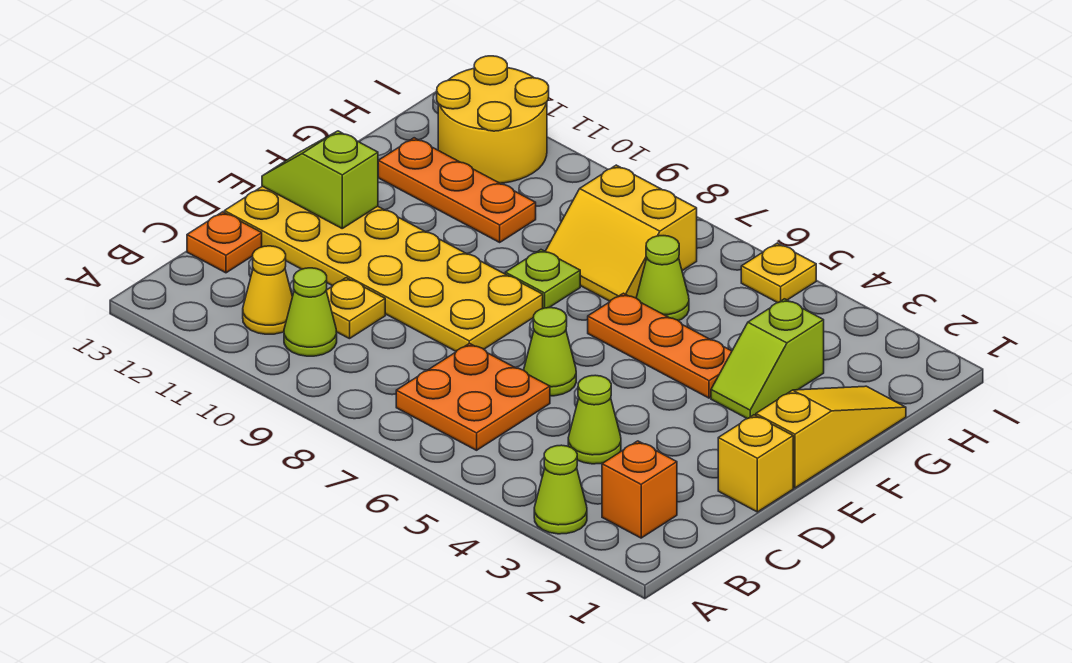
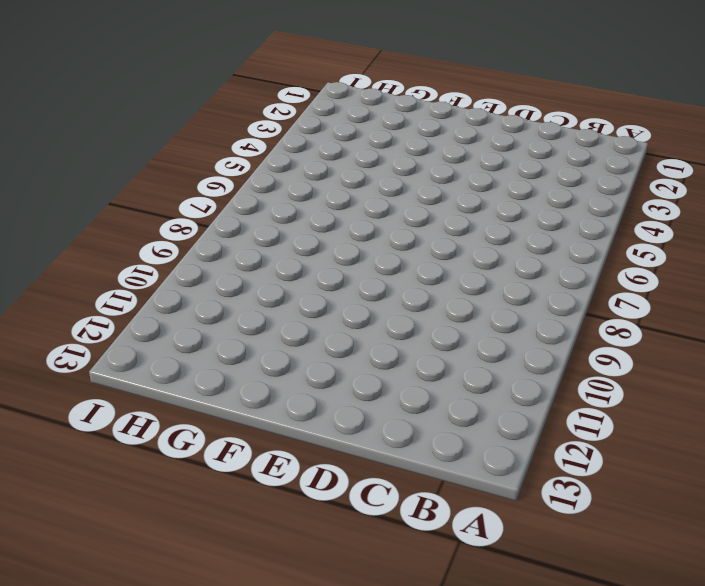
none -> lime cone A3 level 1
none -> orange brick B2 level 1
none -> orange plate B6:C7 level 1

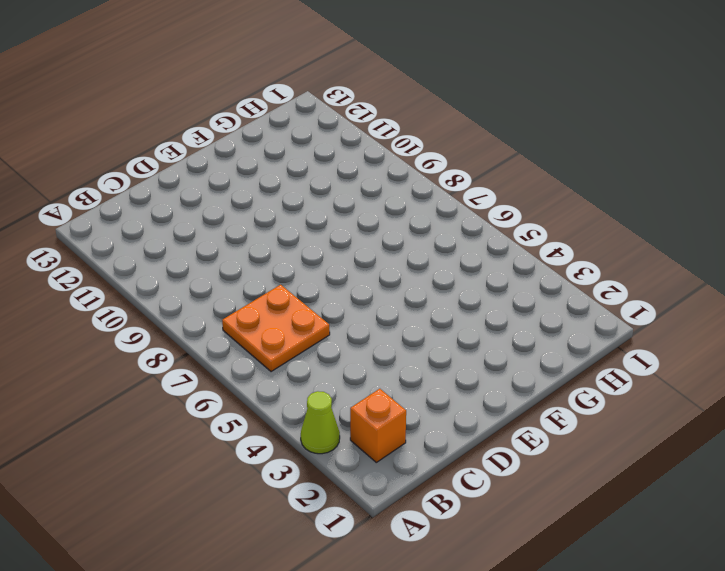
none -> lime cone B10 level 1
none -> yellow cone B11 level 1
none -> lime cone C4 level 1

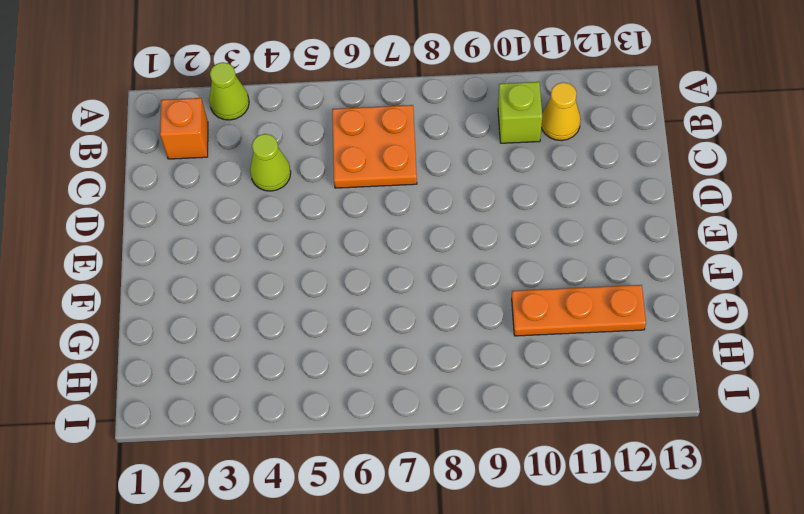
lime brick B10 level 1 -> lime cone B10 level 1
none -> yellow plate C10 level 1
none -> orange plate C13 level 1
none -> yellow brick D1 level 1

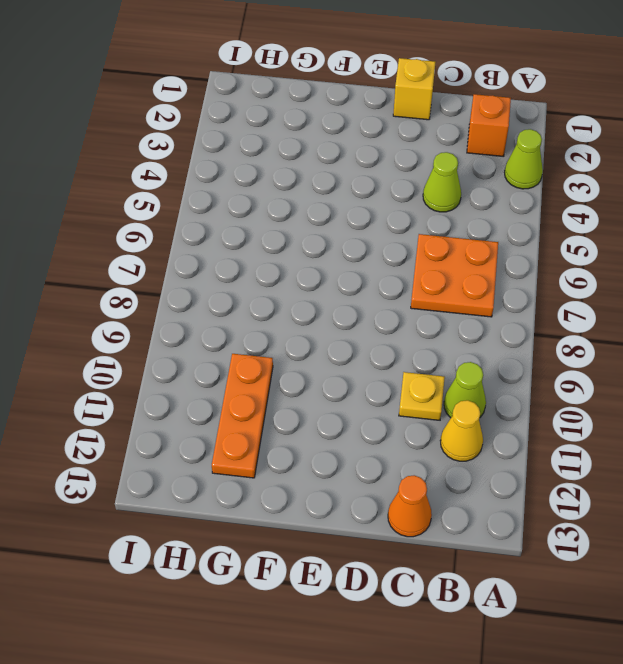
orange cone C13 level 1 -> orange plate C13 level 1
none -> lime cone D6 level 1
none -> yellow plate D8:E13 level 1
none -> yellow slope E1:G1 level 1 top E

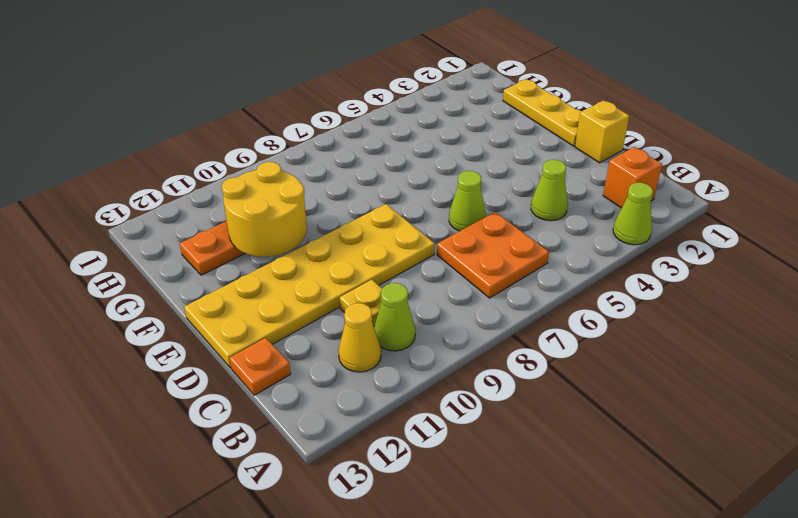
yellow plate E1:G1 level 1 -> yellow slope E1:G1 level 1 top E
yellow round brick F10:G11 level 2 -> yellow round brick H11:I12 level 1
none -> lime slope F3:G3 level 1 top G
none -> orange plate F4:F6 level 1
none -> lime plate F8 level 1

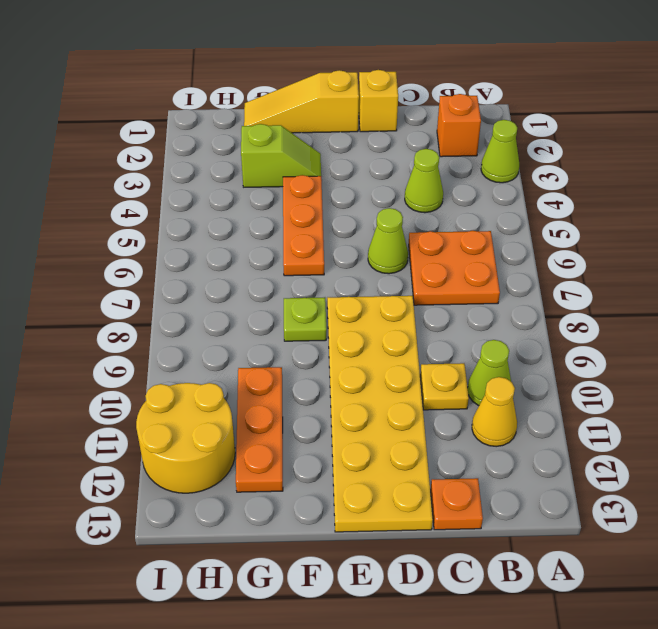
none -> lime cone G6 level 1
none -> yellow slope G7:H8 level 1 top H
none -> yellow plate I5 level 1

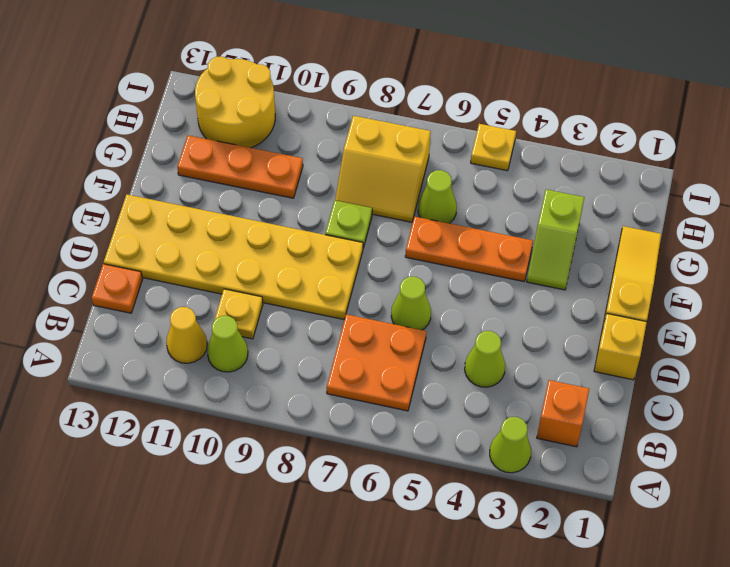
none -> lime slope E12:E13 level 2 top 12

